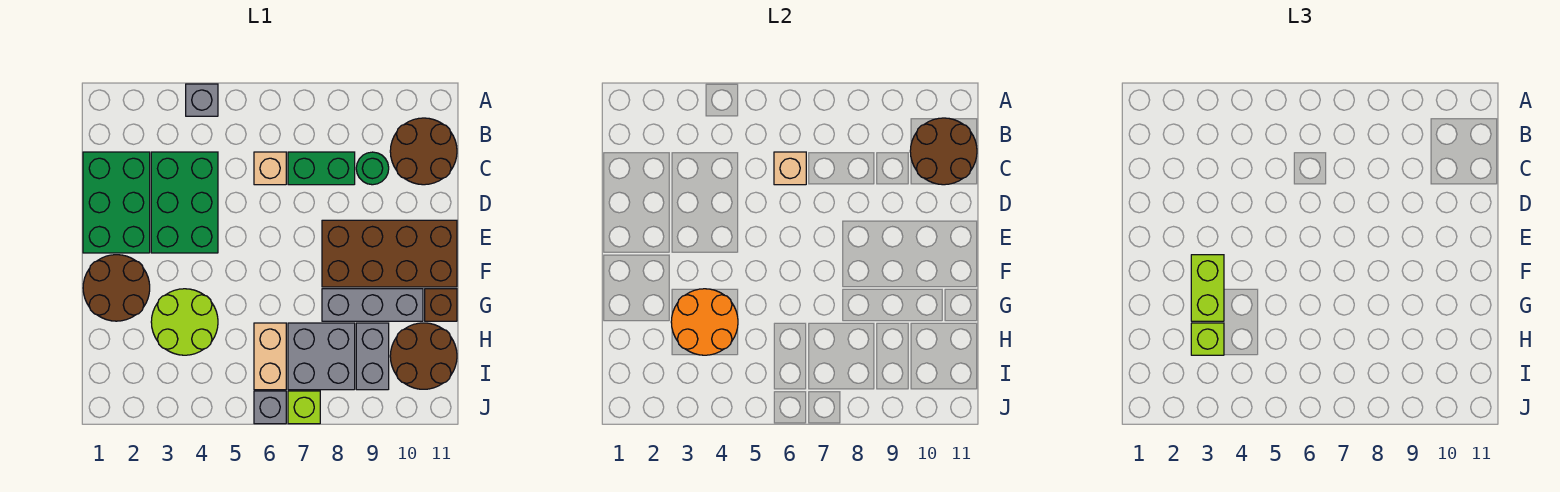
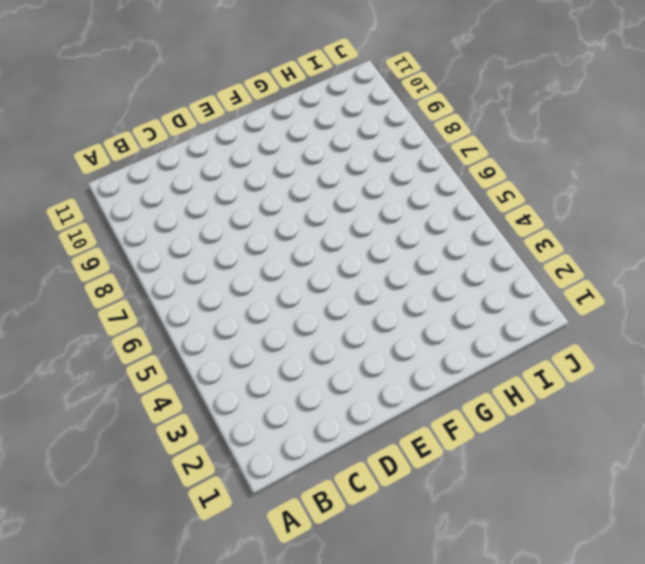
none -> grey brick A4 level 1
none -> brown round brick B10:C11 level 1
none -> green brick C1:E2 level 1

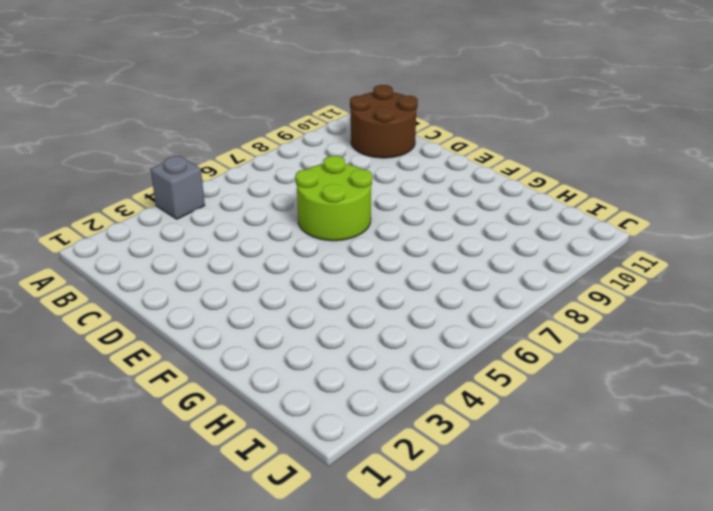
lime round brick D6:E7 level 1 -> lime round brick G3:H4 level 1
none -> green brick C1:E2 level 1
none -> green brick C3:E4 level 1
none -> tan brick C6 level 1

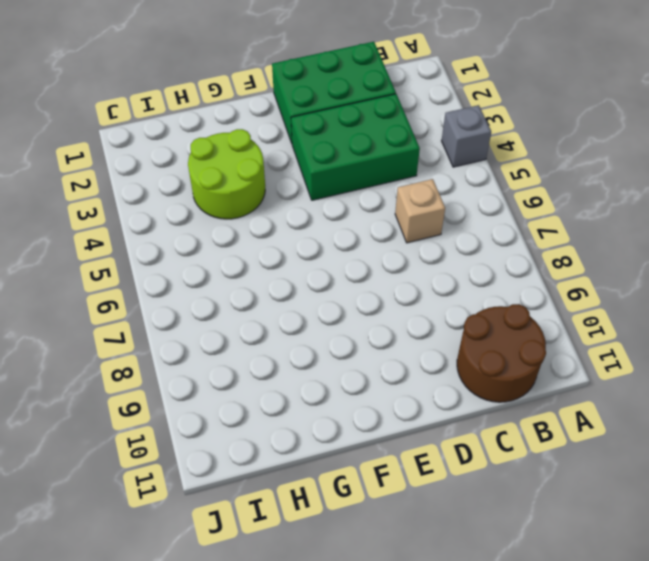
none -> green brick C7:C8 level 1
none -> green round brick C9 level 1
none -> brown brick E8:F11 level 1

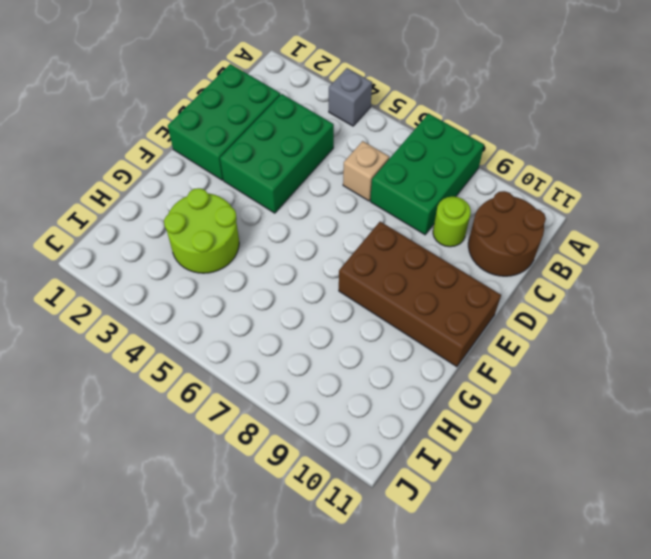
green brick A7:C8 level 1 -> green brick C7:C8 level 1
lime round brick C9 level 1 -> green round brick C9 level 1
none -> brown round brick F1:G2 level 1
none -> grey brick G8:G10 level 1
none -> brown brick G11 level 1

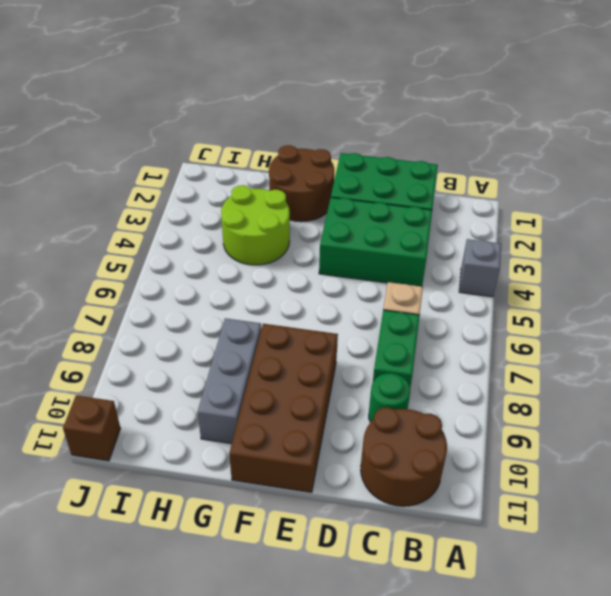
brown brick J11 level 1 -> brown brick G11 level 1
none -> tan brick H6:I6 level 1
none -> grey brick H7:I8 level 1
none -> grey brick H9:I9 level 1

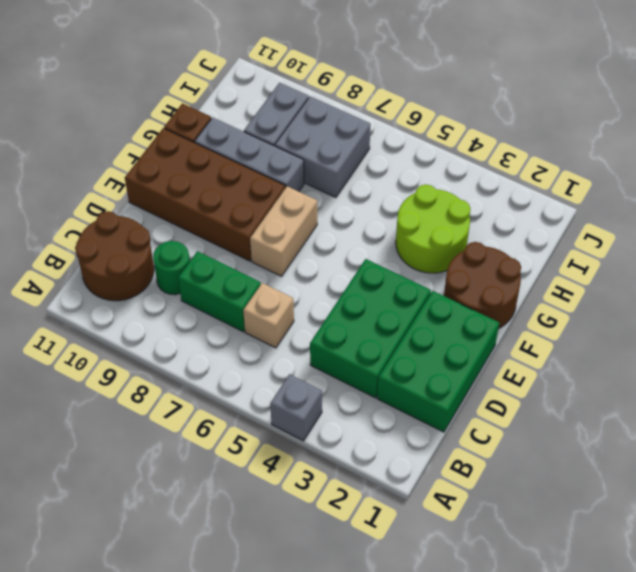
tan brick E7:F7 level 1 -> tan brick H6:I6 level 1
none -> brown round brick H10:I11 level 1
none -> grey brick J6 level 1
none -> lime brick J7 level 1

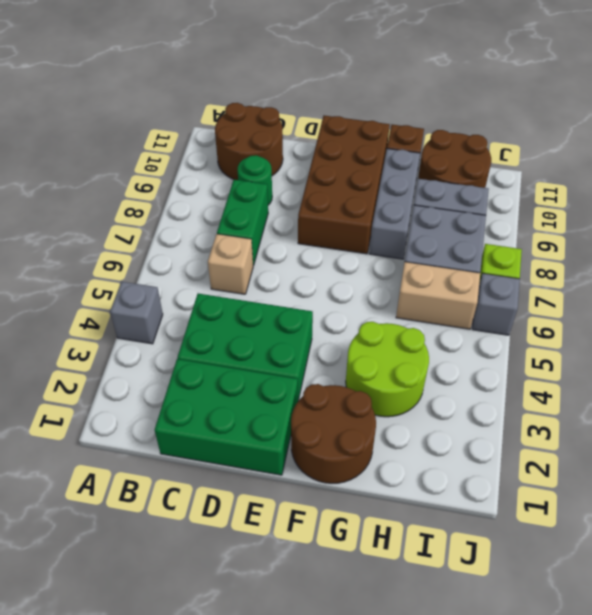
none -> brown round brick B10:C11 level 2
none -> tan brick C6 level 2
none -> orange round brick G3:H4 level 2

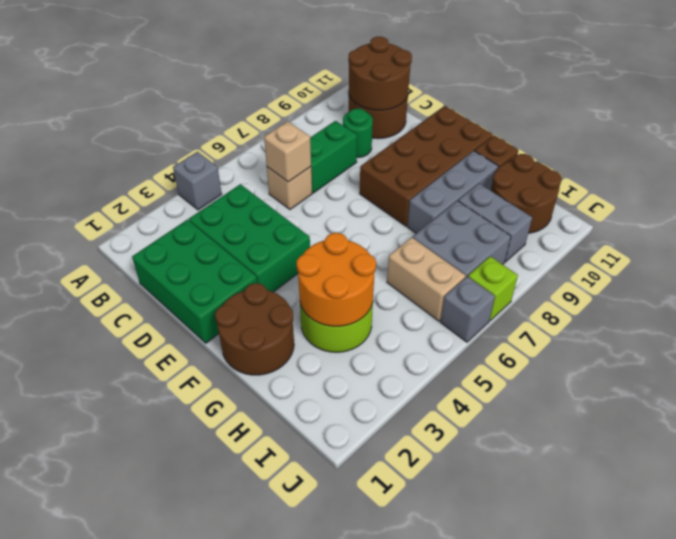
none -> lime brick F3:G3 level 3
none -> lime brick H3 level 3

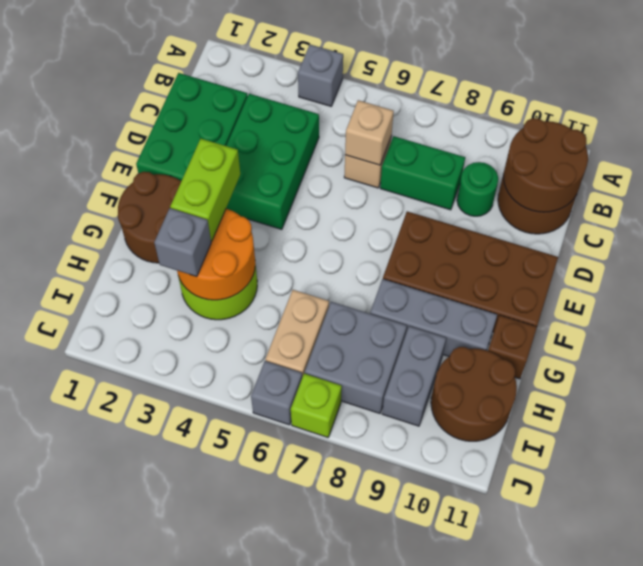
grey brick H3 level 3 -> lime brick H3 level 3

